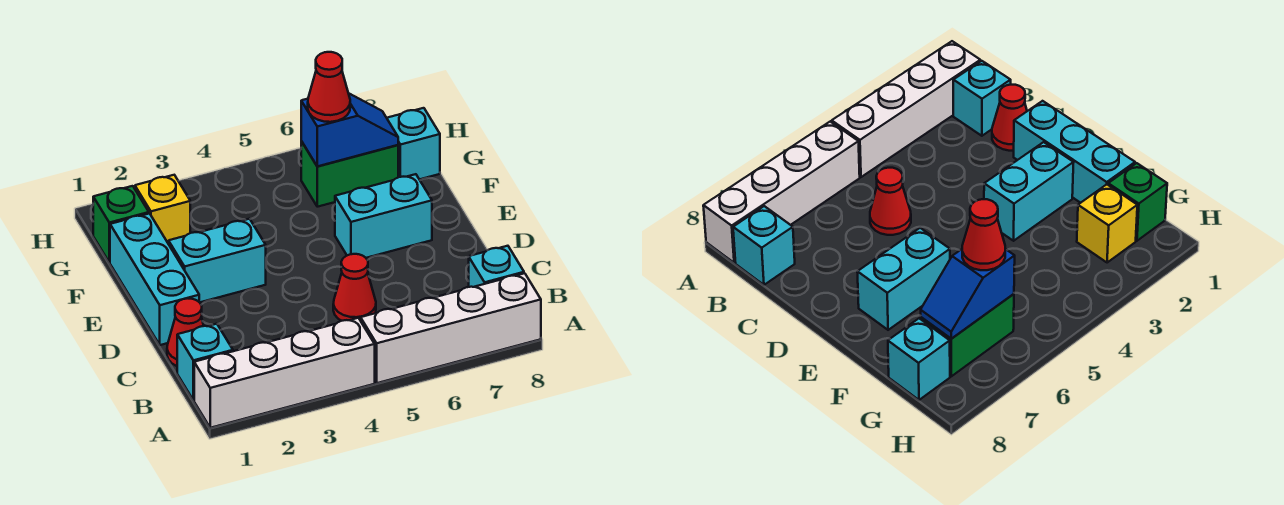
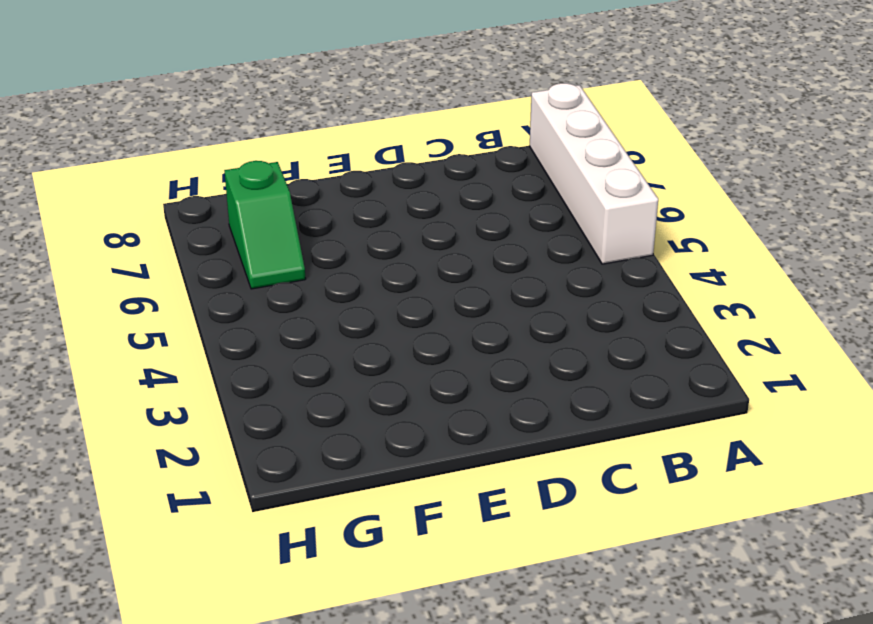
green slope G6:G7 level 1 top 7 -> green brick G6:G7 level 1
none -> white brick A1:A4 level 1
none -> cyan brick B1 level 1
none -> cyan brick B8 level 1

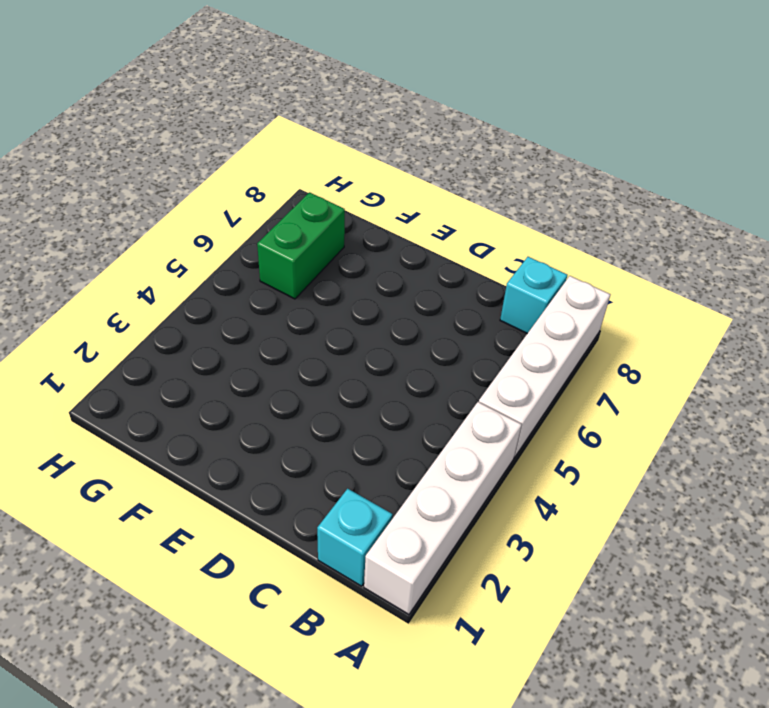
none -> red cone C1 level 1
none -> red cone C5 level 1
none -> cyan brick D1:F1 level 1

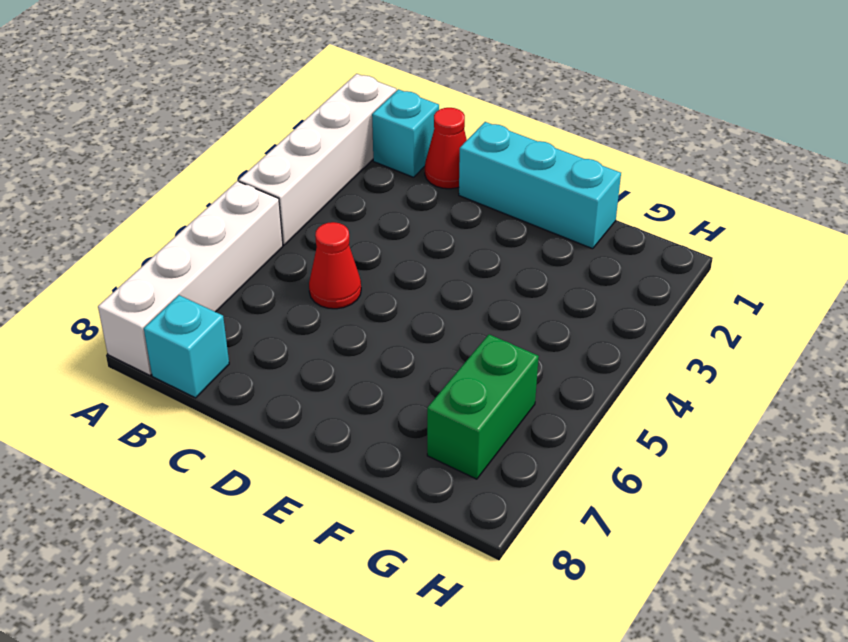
none -> cyan brick E2:E3 level 1
none -> cyan brick E6:E7 level 1
none -> green brick G1 level 1

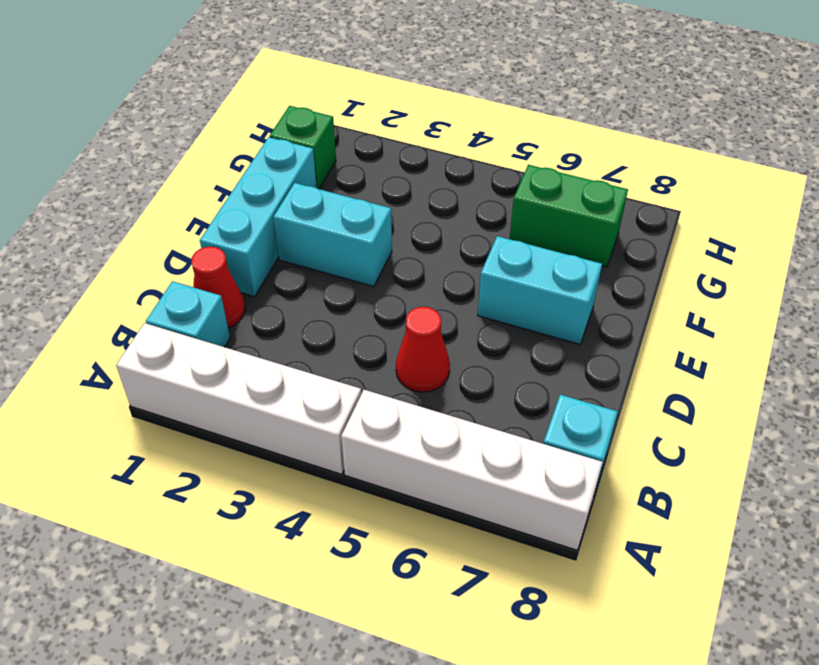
none -> yellow brick G2 level 1
none -> cyan brick G8 level 1
none -> blue slope G6:G7 level 2 top 6

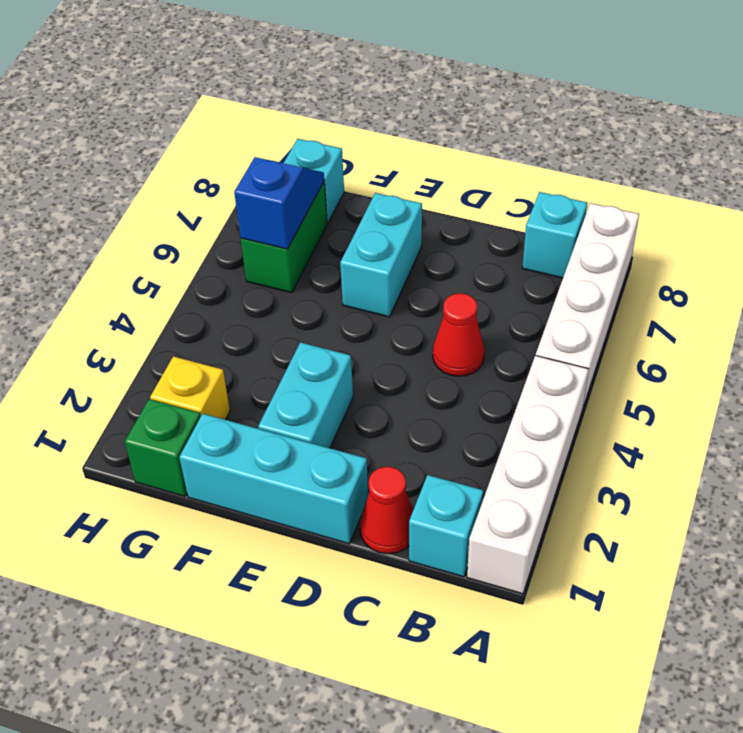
none -> red cone G6 level 3

